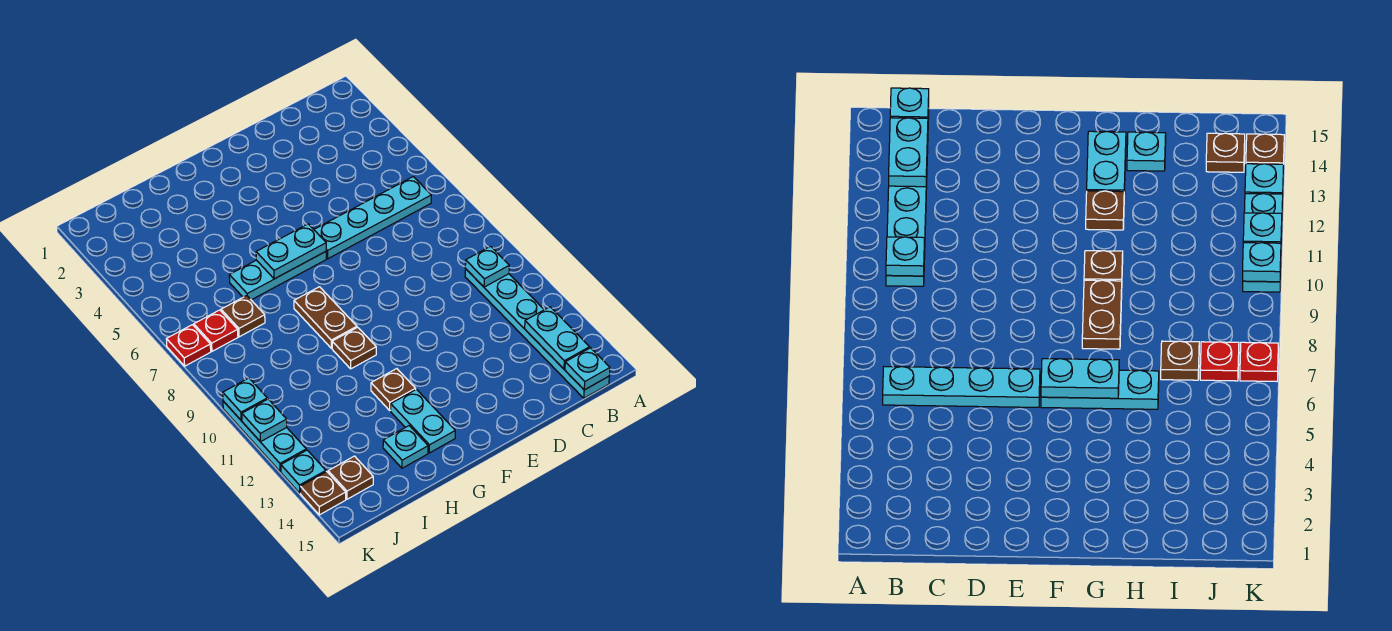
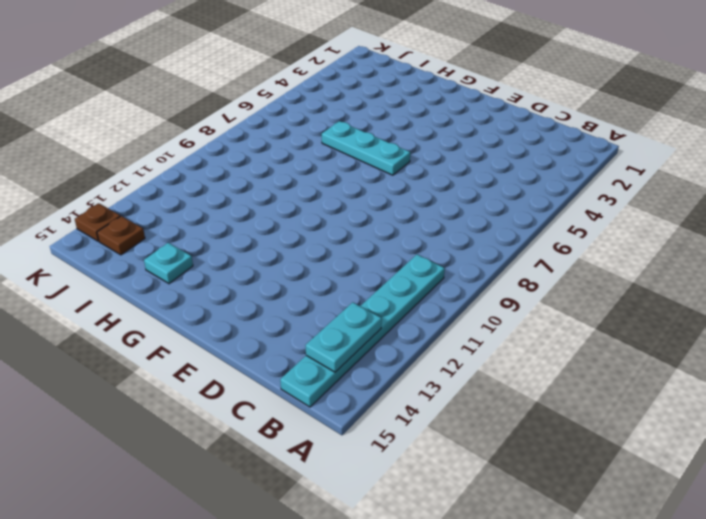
none -> cyan plate B6:E6 level 1
none -> brown plate G8:G9 level 1
none -> brown plate G10 level 1

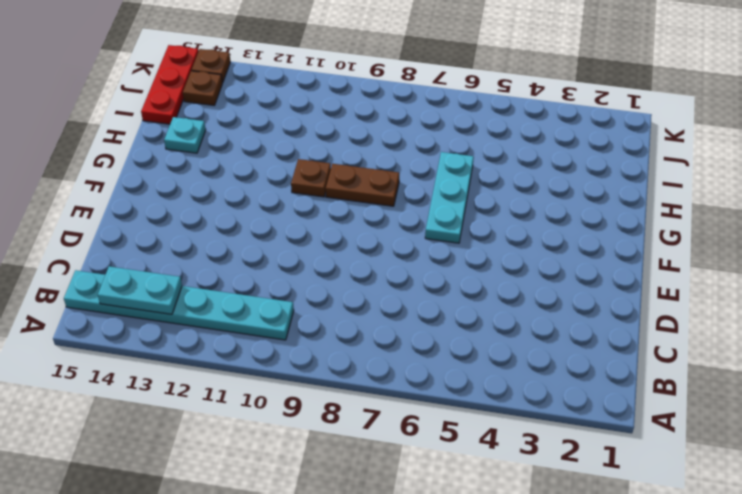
red plate I15:K15 level 1 -> none
none -> cyan plate B6:E6 level 1
none -> brown plate G12 level 1
none -> cyan plate G13:G14 level 1

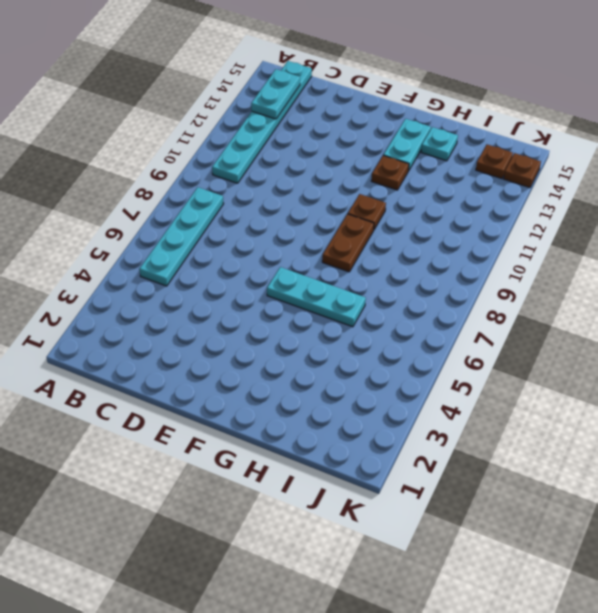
cyan plate B5:B8 level 1 -> cyan plate B6:E6 level 1
none -> brown plate I7 level 1
none -> red plate J7 level 1
none -> red plate K7 level 1

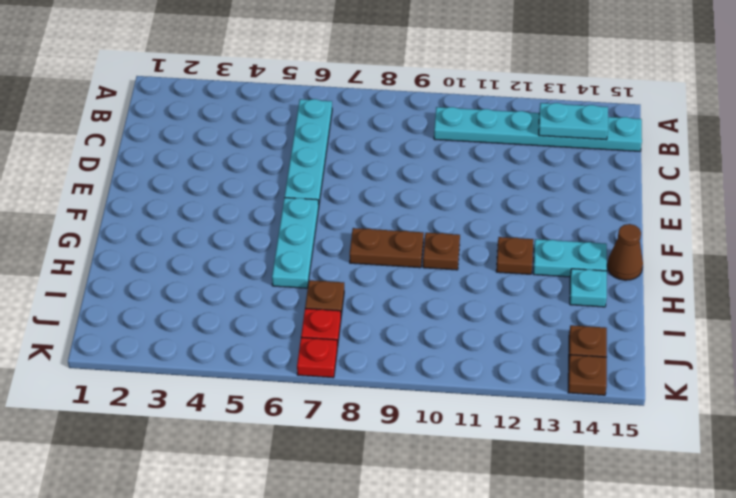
brown cone G15 level 1 -> none
none -> cyan plate K10:K12 level 1
none -> cyan plate K13 level 1
none -> cyan plate B10 level 2

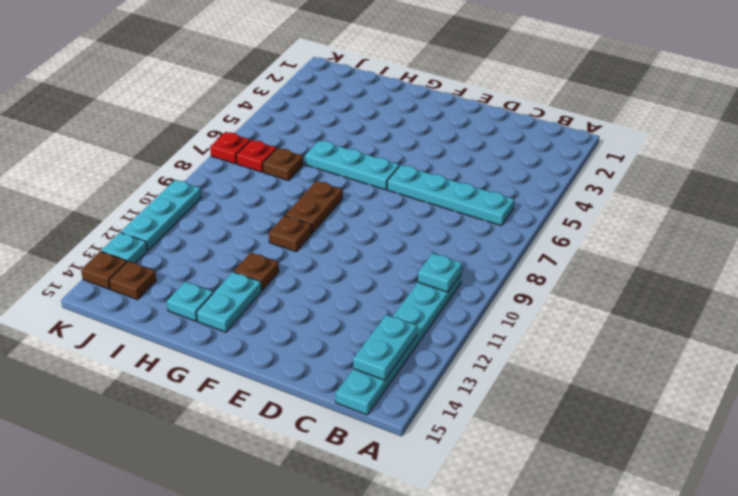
none -> cyan plate B15 level 2
none -> cyan plate F6:G6 level 2
none -> cyan plate K10 level 2

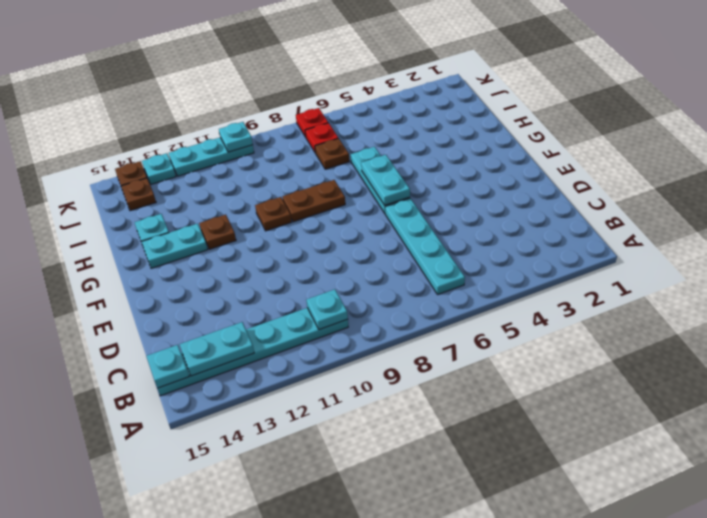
none -> cyan plate K11 level 2

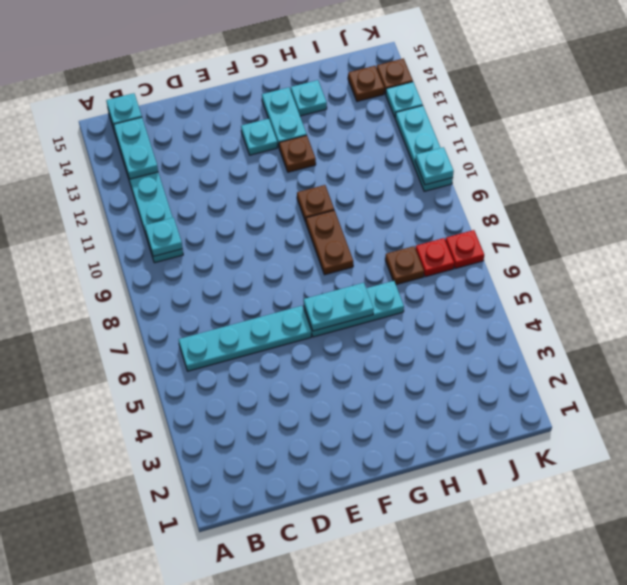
cyan plate F13 level 1 -> cyan plate K11 level 2

